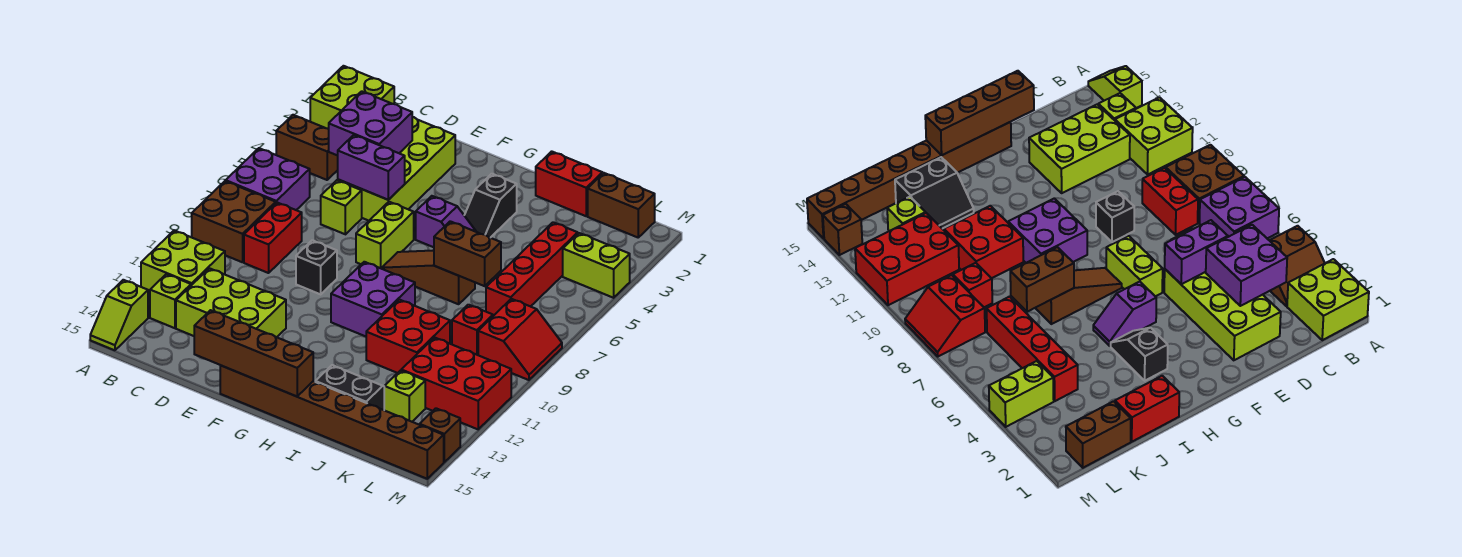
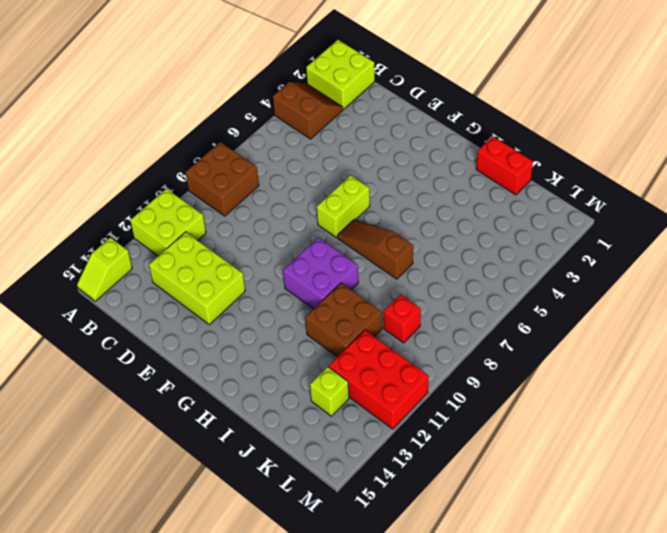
brown brick I10:J11 level 1 -> red brick I10:J11 level 1
none -> purple brick A6:B7 level 1
none -> lime brick B13 level 1
none -> red brick C8:C9 level 1
none -> lime brick D2:E5 level 1

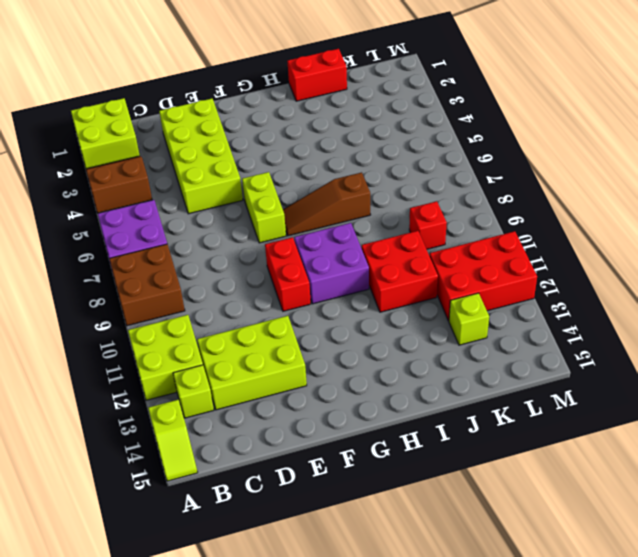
red brick F9:F10 level 1 -> red brick C8:C9 level 1
none -> lime brick D6 level 1
none -> black brick E9 level 1
none -> brown brick F15:M15 level 1
none -> purple slope G5:H5 level 1 top G

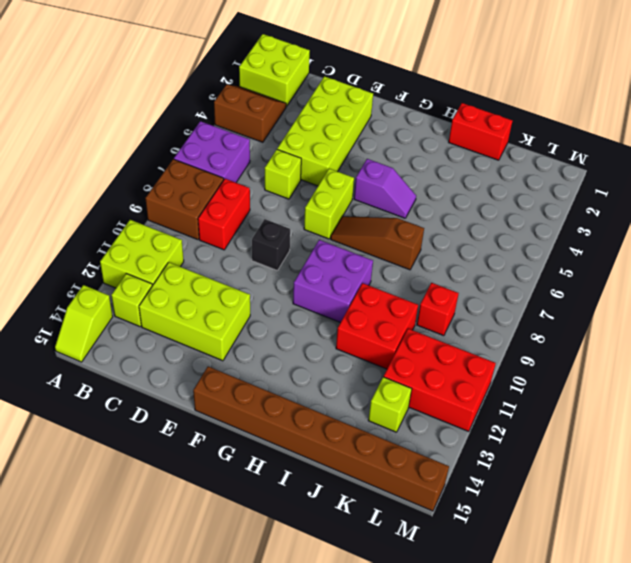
none -> black slope H3:H4 level 1 top 3
none -> black slope I13:J14 level 1 top 14
none -> brown brick K1:L1 level 1
none -> red brick K4:K7 level 1

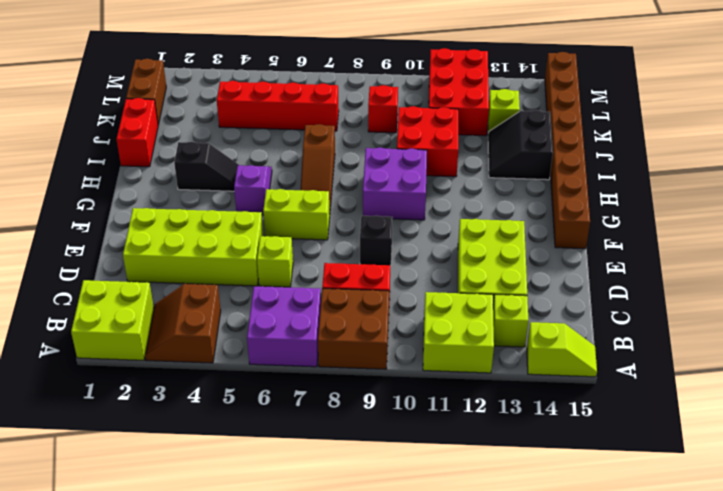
none -> lime brick L4:M4 level 1
none -> red slope L8:M9 level 1 top L
none -> brown brick M14 level 1
none -> purple brick C3:D4 level 2

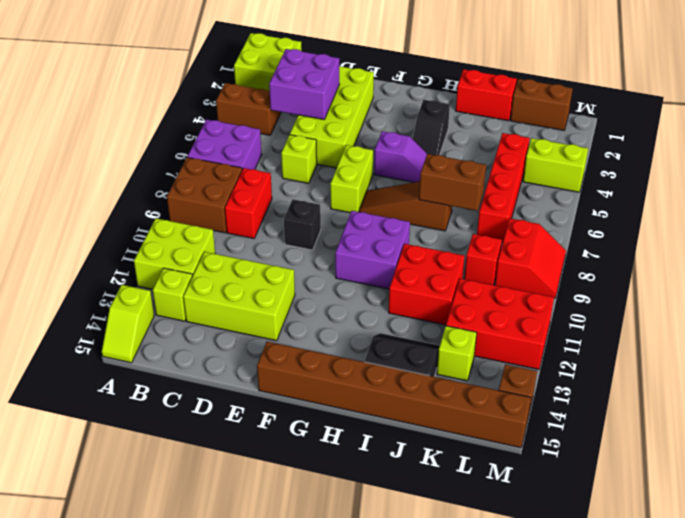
none -> purple brick D5:E5 level 2
none -> brown brick E15:H15 level 2

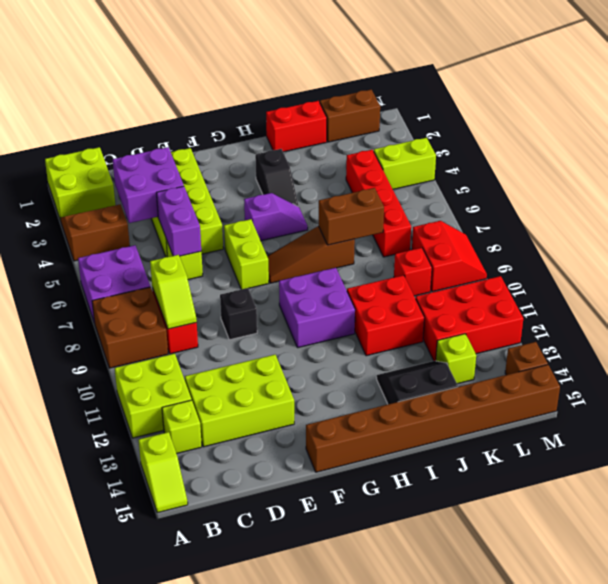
lime slope C8:C9 level 2 top 8 -> none
purple brick D5:D6 level 2 -> purple brick D5:E5 level 2
none -> brown brick E15:H15 level 2

